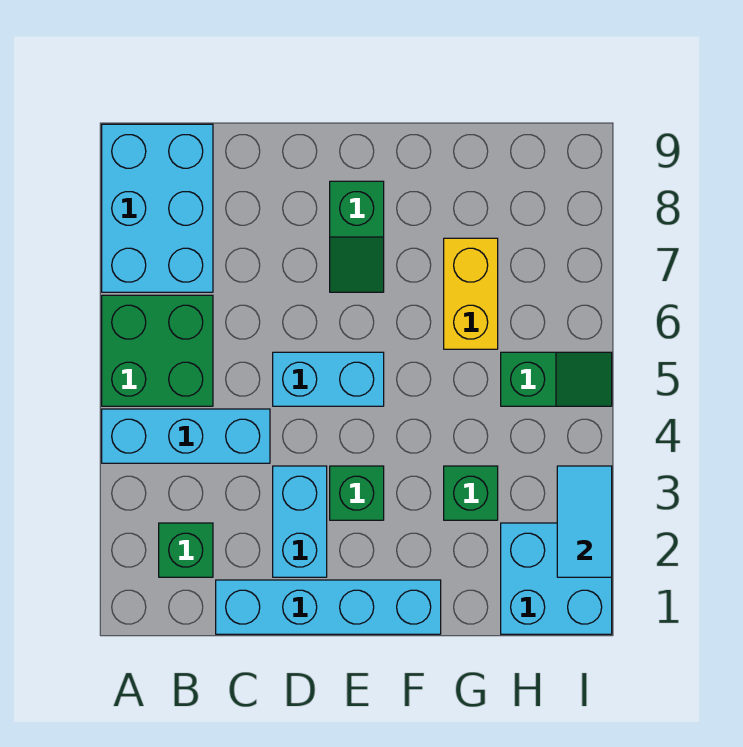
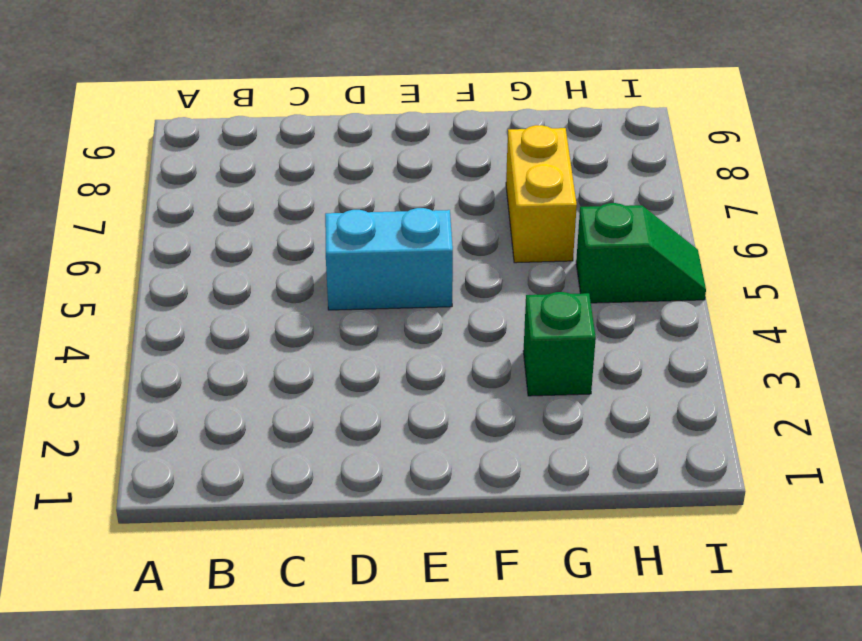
none -> cyan brick A4:C4 level 1
none -> green brick A5:B6 level 1
none -> cyan brick A7:B9 level 1

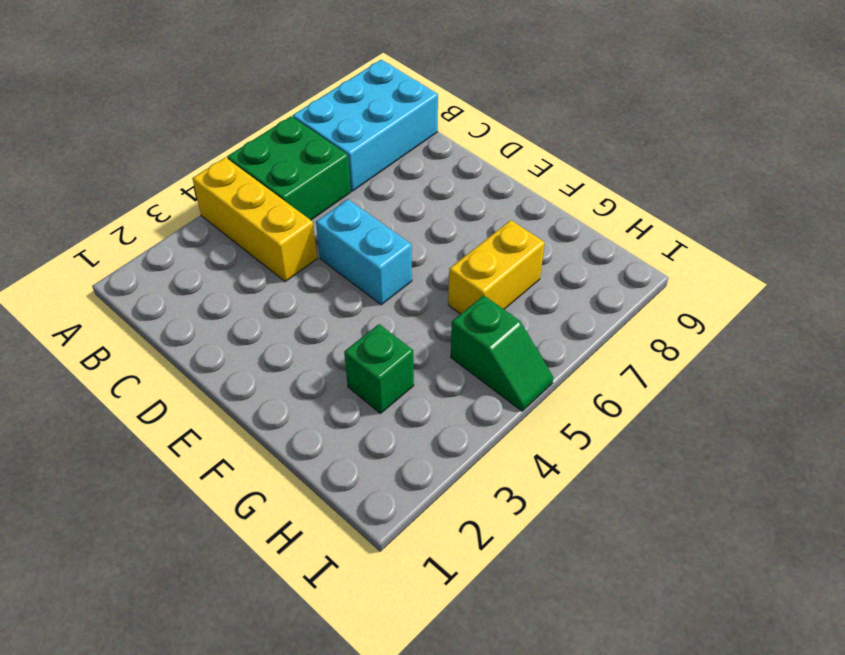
yellow brick A4:C4 level 1 -> cyan brick A4:C4 level 1
none -> green brick B2 level 1
none -> cyan brick C1:F1 level 1
none -> cyan brick D2:D3 level 1

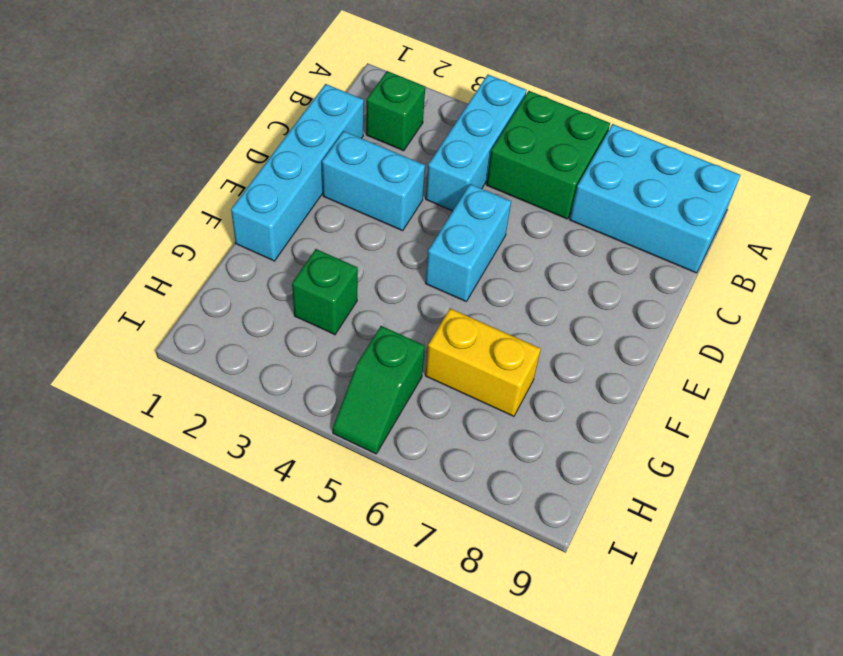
none -> green brick E3 level 1
none -> green slope E7:E8 level 1 top 8
none -> cyan brick H1:I2 level 1

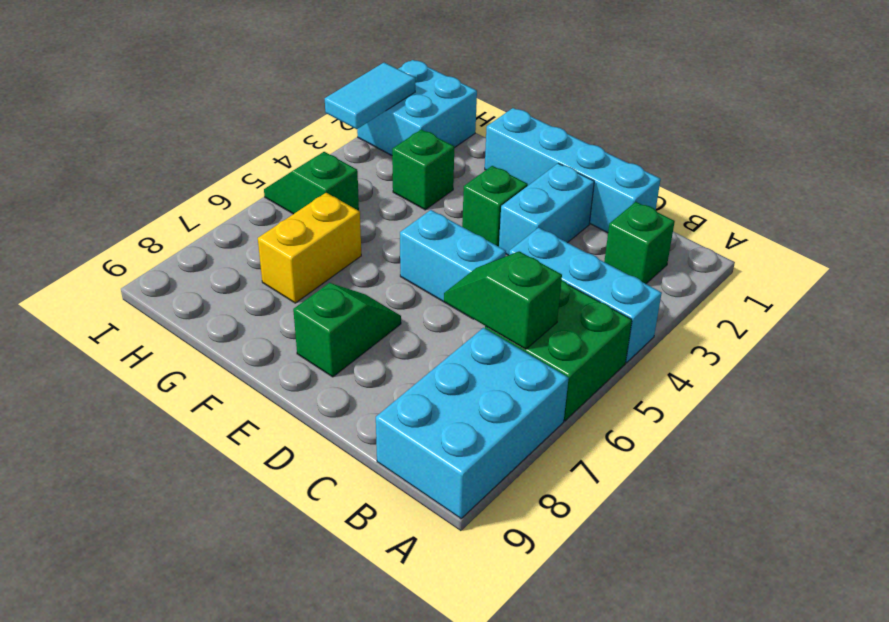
green slope B6:C6 level 2 top B -> none

